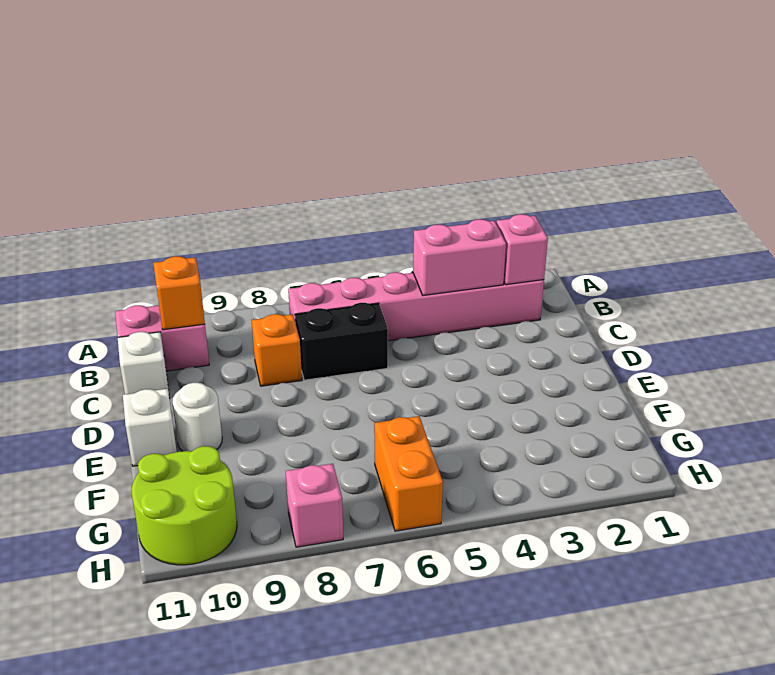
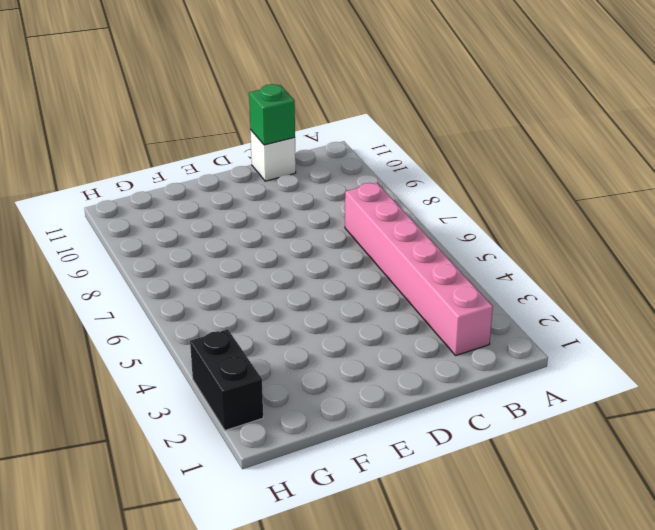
green brick C11 level 2 -> none
black brick H2:H3 level 1 -> black brick C6:C7 level 1
none -> pink brick B10:B11 level 1
none -> orange brick C8 level 1
none -> white round brick E10 level 1

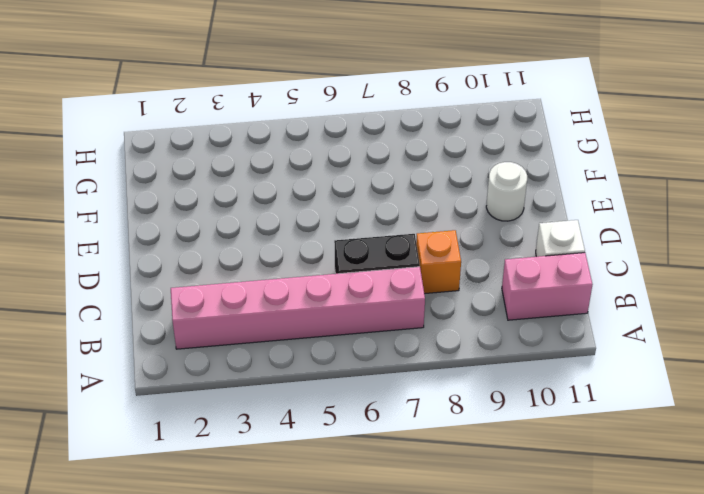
none -> white brick E11 level 1
none -> orange brick G6:H6 level 1
none -> lime round brick G10:H11 level 1

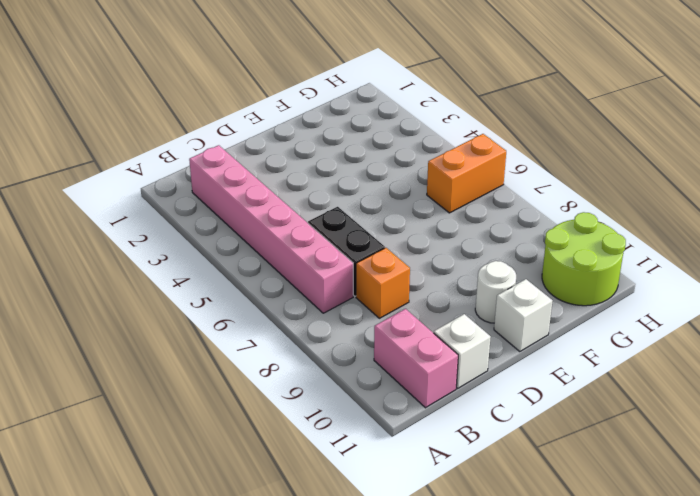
none -> pink brick H8 level 1
none -> pink brick B2 level 2
none -> pink brick B3:B4 level 2

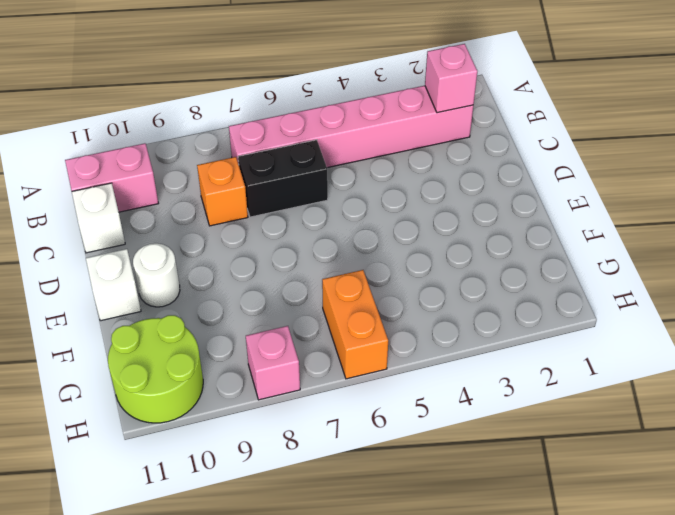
none -> pink brick B3:B4 level 2
none -> orange brick B10 level 2

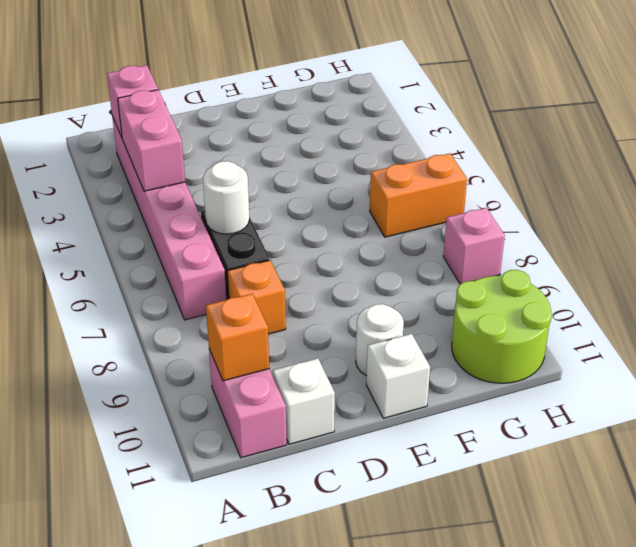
white round brick C6 level 2 -> none

